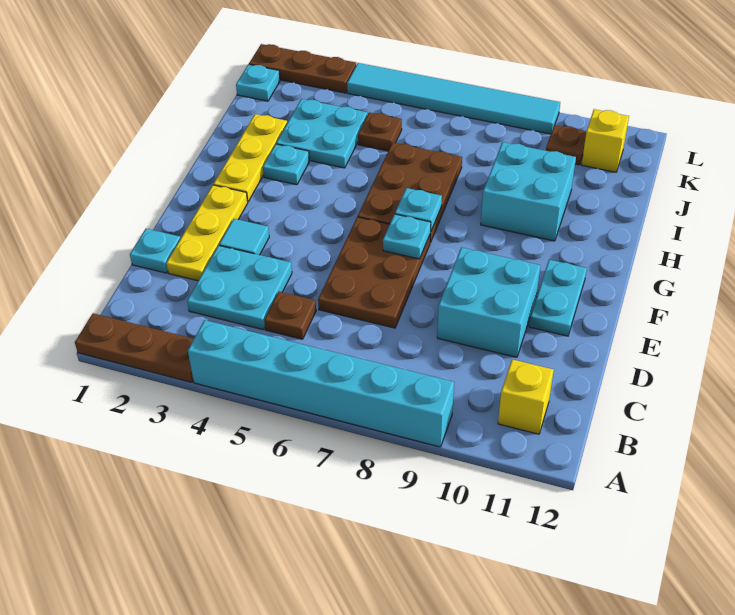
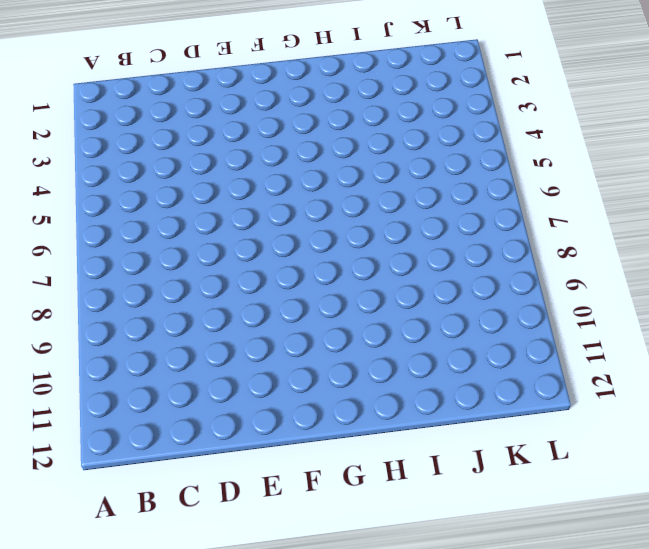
none -> brown plate A1:A3 level 1
none -> cyan brick A4:A9 level 1
none -> yellow brick B11 level 1

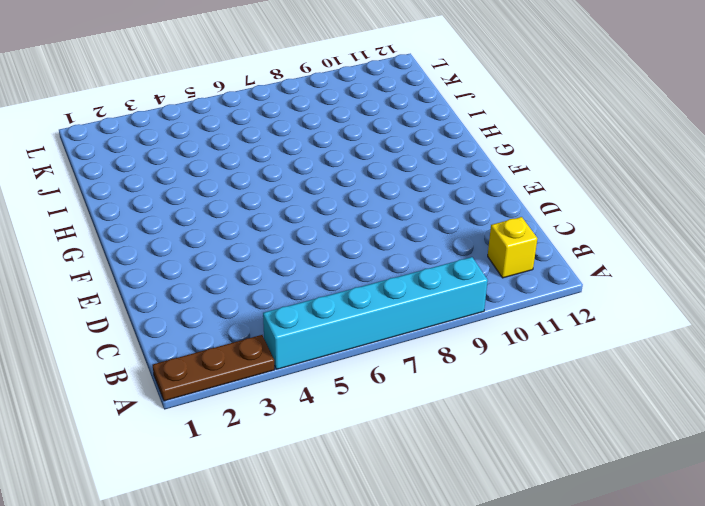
none -> cyan plate C3:D4 level 1
none -> brown plate C5 level 1
none -> cyan plate D1 level 1

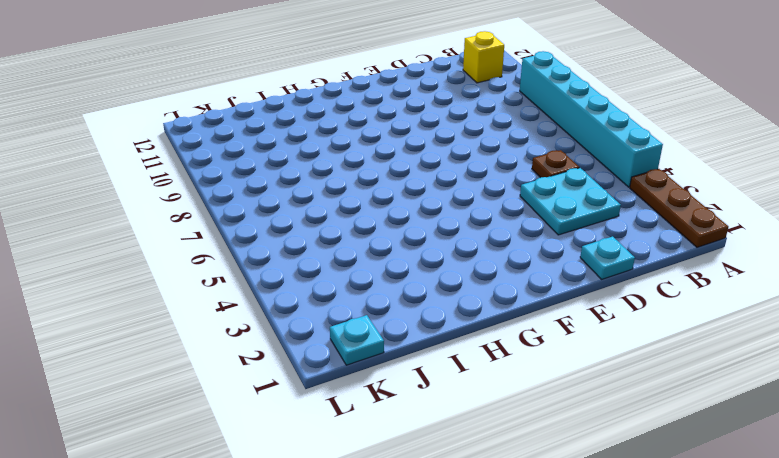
none -> yellow plate D2:F2 level 1
none -> brown plate D6:F7 level 1
none -> cyan brick D9:E10 level 1

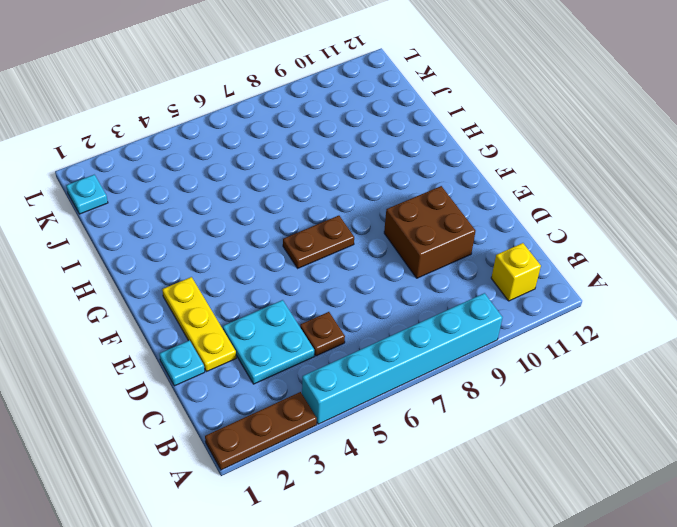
brown brick D9:E10 level 1 -> cyan brick D9:E10 level 1
brown plate F6:F7 level 1 -> brown plate D6:F7 level 1
none -> cyan tile E3 level 1
none -> cyan plate E11:F11 level 1
none -> yellow plate G2:I2 level 1

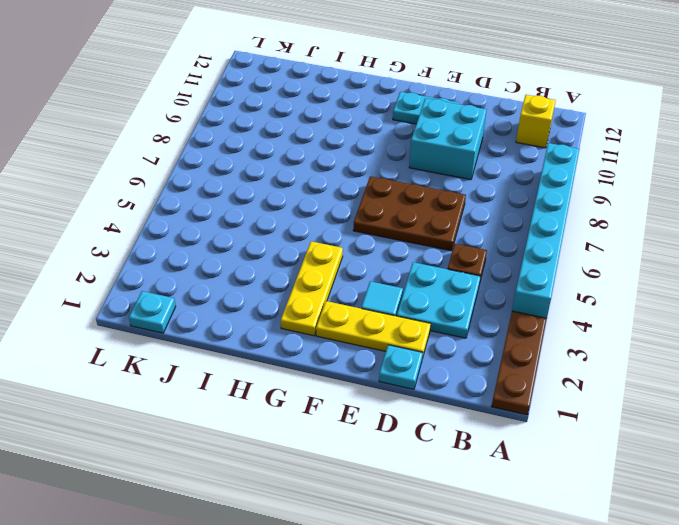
yellow plate G2:G4 level 1 -> yellow plate G2:I2 level 1
none -> brown plate G6:I7 level 1
none -> cyan plate H3 level 1
none -> cyan brick H9:I10 level 1

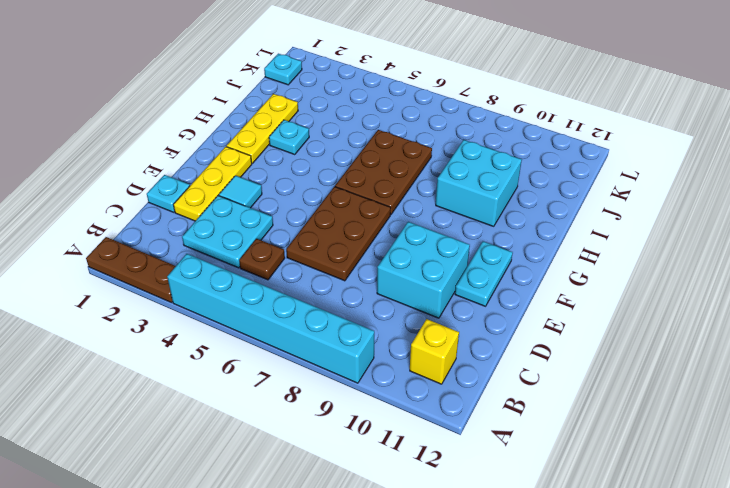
none -> cyan plate I3:J4 level 1
none -> brown plate J5 level 1
none -> brown plate K10 level 1

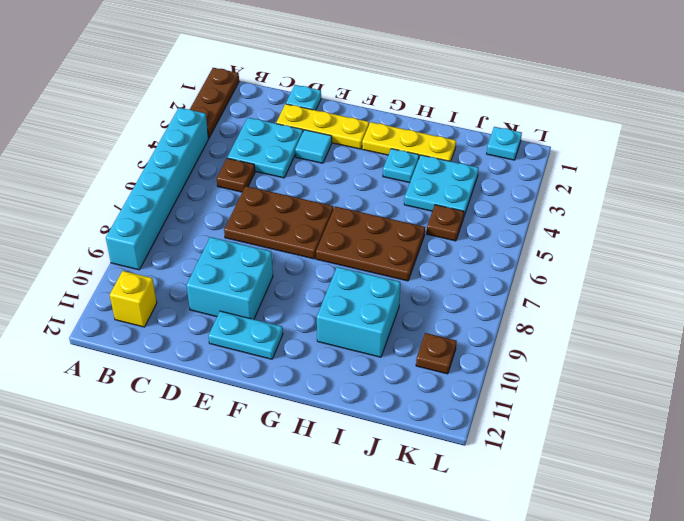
none -> yellow brick K11 level 1
none -> brown plate L1:L3 level 1
none -> cyan tile L4:L9 level 1

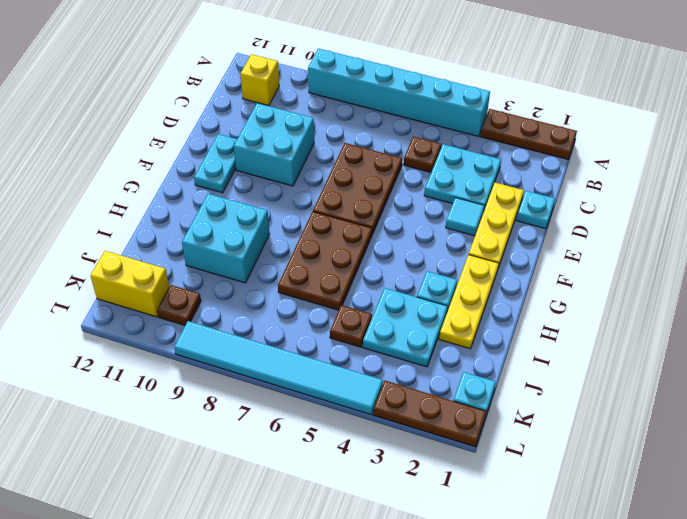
yellow brick K11:K12 level 1 -> yellow brick K11 level 1
none -> cyan plate F7 level 2
none -> cyan plate G7 level 2

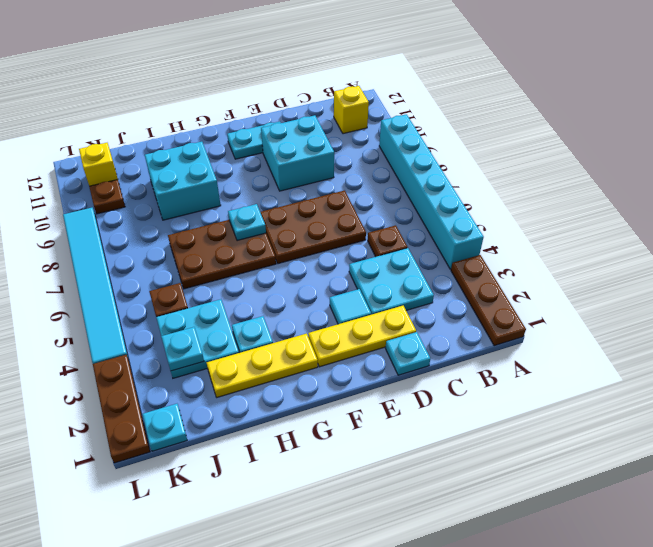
cyan plate J3 level 2 -> cyan plate F7 level 2

